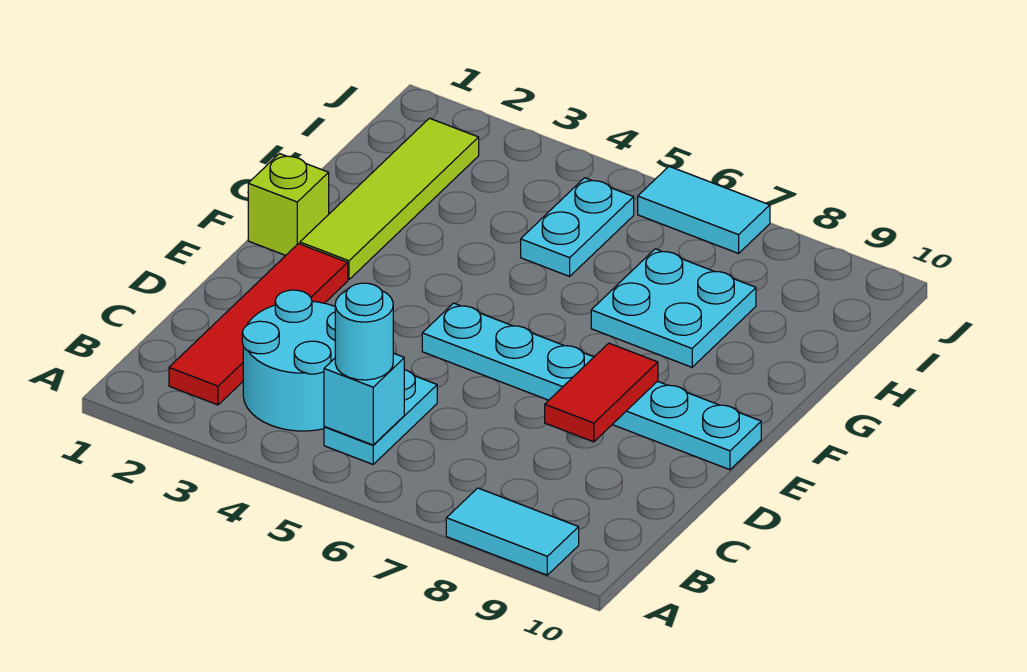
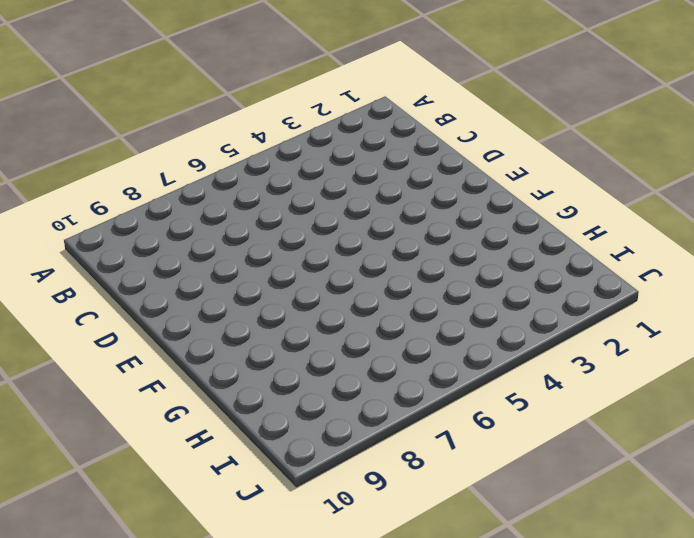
none -> cyan tile A8:A9 level 1
none -> red tile B2:E2 level 1
none -> cyan round brick B3:C4 level 1

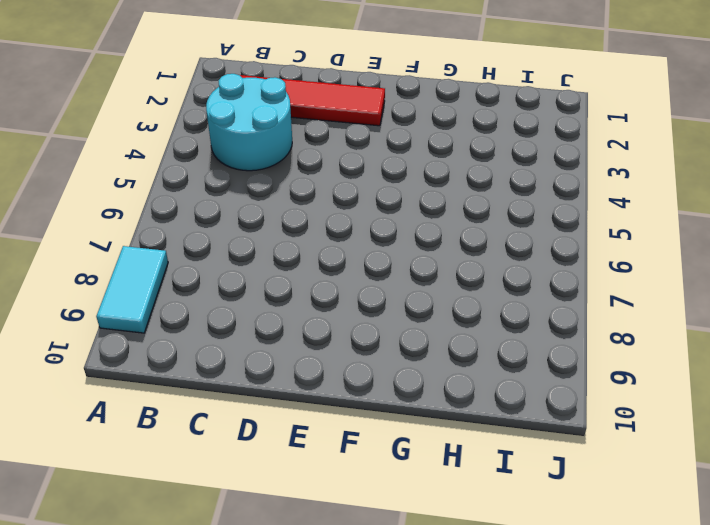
none -> cyan plate B5:C5 level 1
none -> cyan plate E5:E10 level 1
none -> lime brick F1 level 1

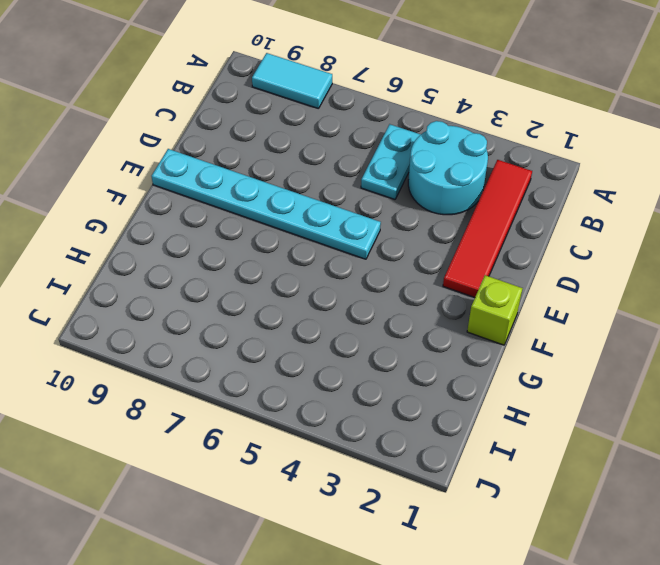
none -> lime tile F2:I2 level 1
none -> cyan plate G7:H8 level 1
none -> cyan plate H5:I5 level 1

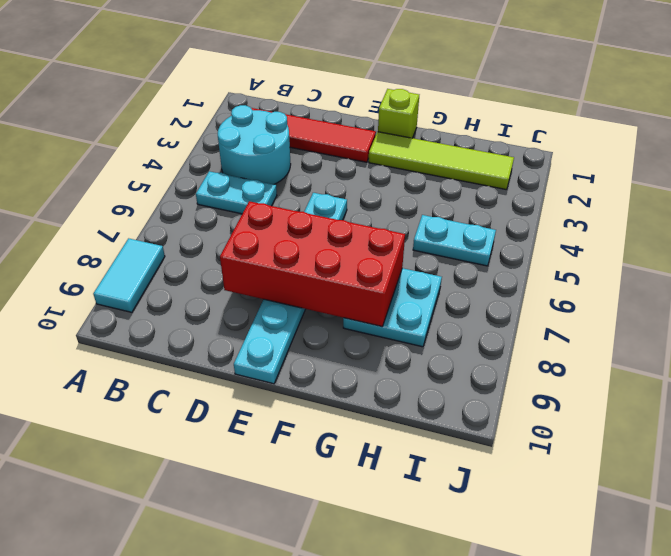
red brick D7:G8 level 2 -> red tile D8:E8 level 2
none -> cyan tile J6:J7 level 1
none -> cyan brick B5 level 2
none -> cyan round brick B5 level 3

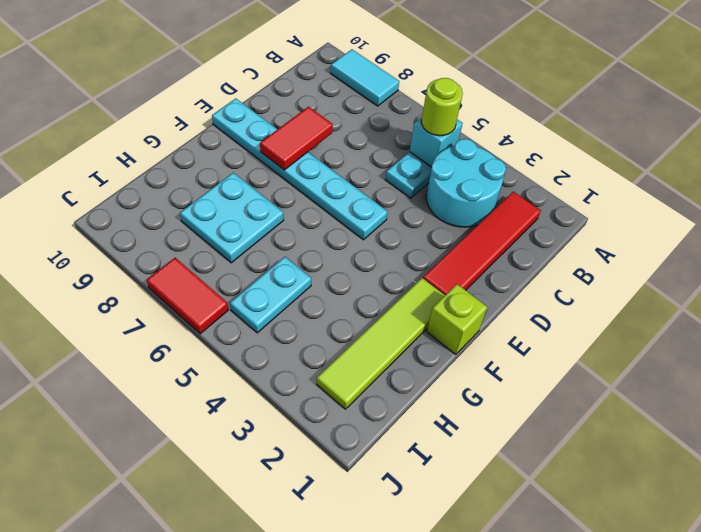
lime round brick B5 level 3 -> cyan round brick B5 level 3
red tile J6:J7 level 1 -> cyan tile J6:J7 level 1

